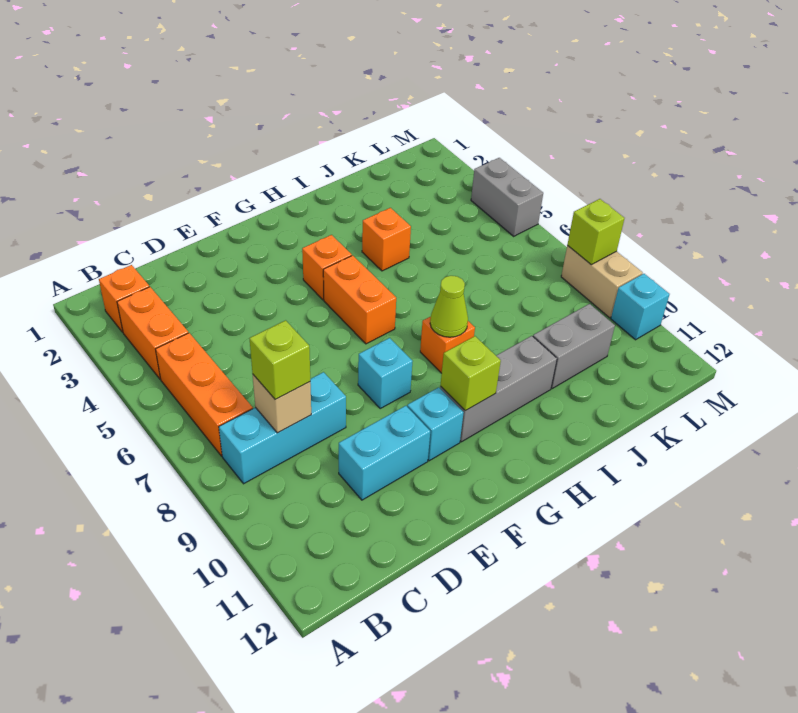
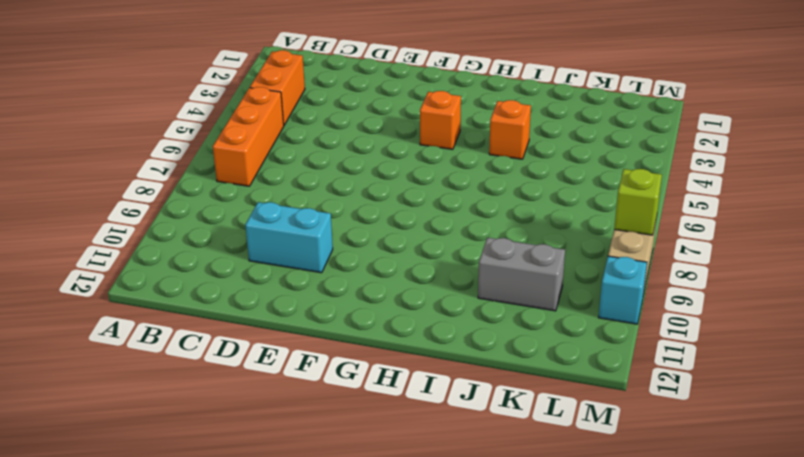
none -> orange brick B2 level 1
none -> cyan brick B8:D8 level 1
none -> cyan brick F8 level 1

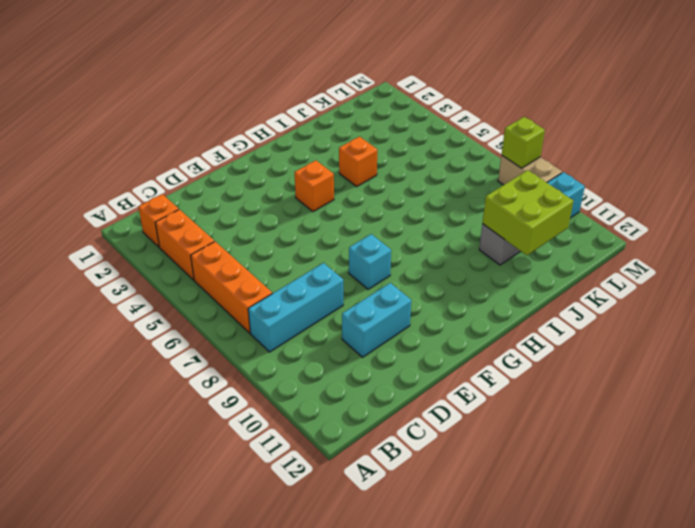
lime brick J10:K11 level 2 -> none
none -> cyan brick F10 level 1
none -> orange brick G5:G6 level 1
none -> grey brick G10:I10 level 1

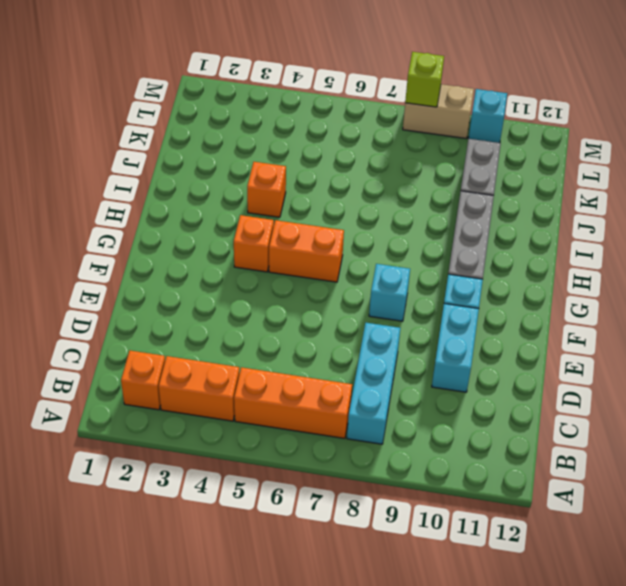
none -> orange brick H8 level 1
none -> grey brick M4:M5 level 1
none -> tan brick C8 level 2

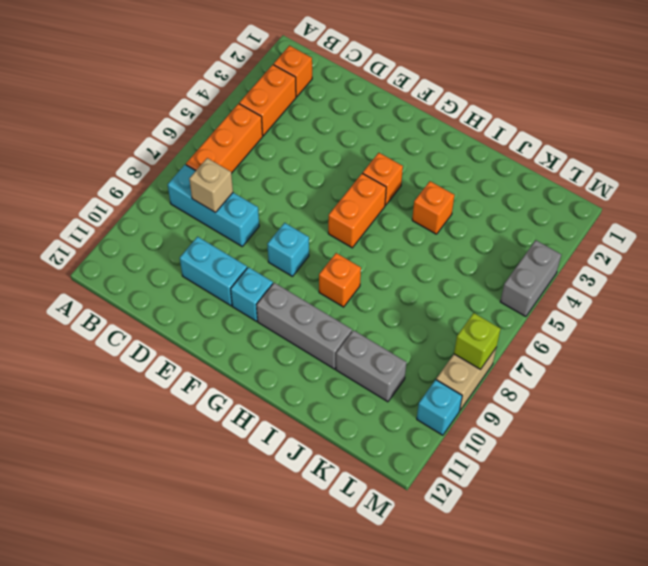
none -> lime brick G10 level 2
none -> lime cone H8 level 2
none -> lime brick C8 level 3

